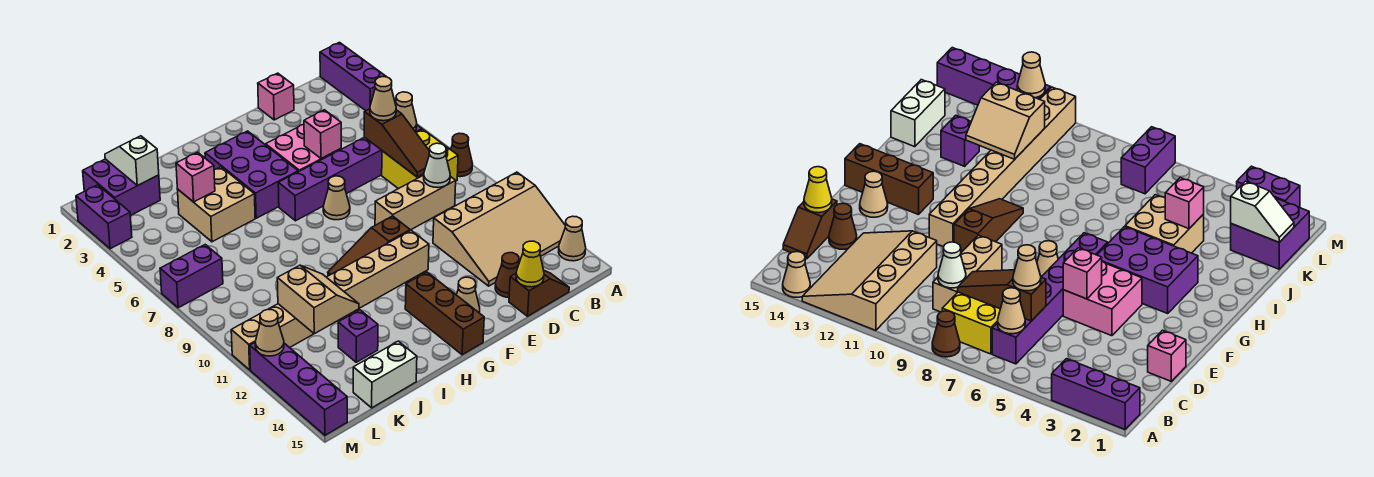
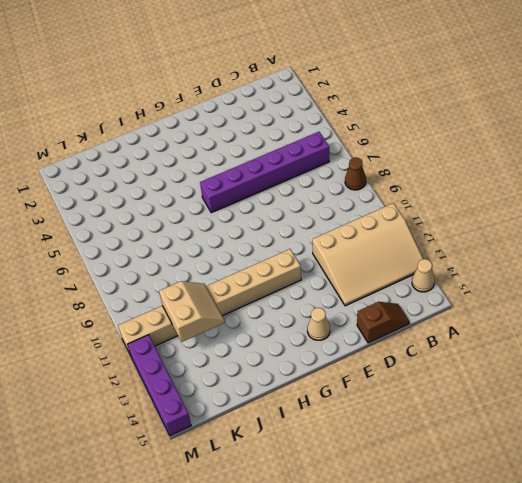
none -> purple brick A1:A3 level 1
none -> yellow brick B7:C8 level 1
none -> tan brick C9:E9 level 1
none -> pink brick D1 level 1

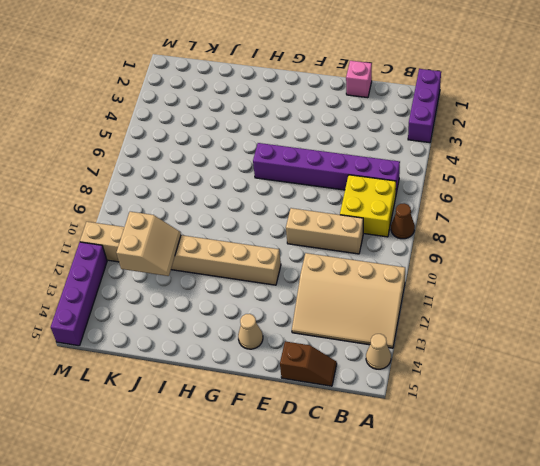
none -> brown cone D14 level 1
none -> pink brick E4:F5 level 1
none -> tan cone F7 level 1
none -> brown slope F10:H10 level 1 top F

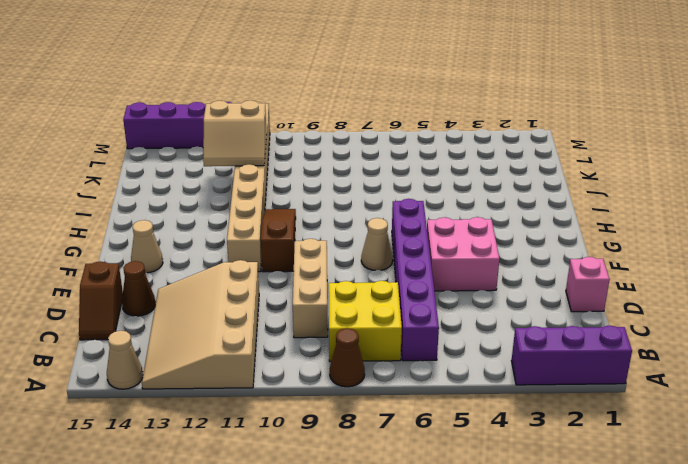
none -> purple brick G3:H5 level 1
none -> brown brick G13:G15 level 1
none -> tan brick I4:J5 level 1
none -> purple brick J13 level 1

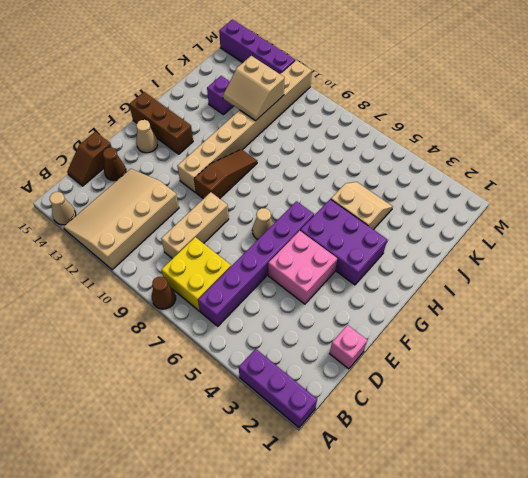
tan slope I4:J5 level 1 top I -> tan brick I4:J5 level 1
none -> white brick J15:K15 level 1
none -> purple brick K1:L2 level 1
none -> purple brick L7:M7 level 1
none -> purple brick M2:M3 level 1

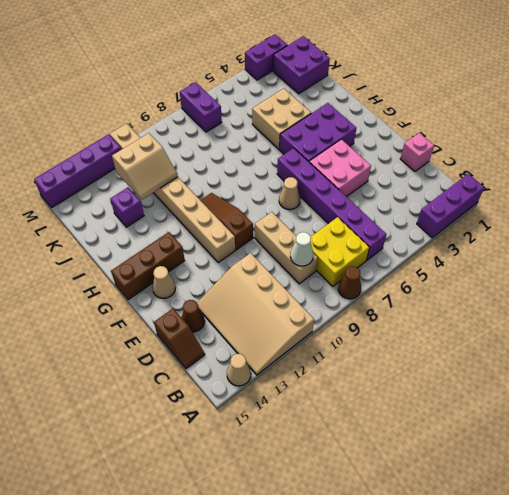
none -> white brick J15:K15 level 1
none -> tan cone B6 level 2
none -> brown slope C6:C8 level 2 top 6
none -> yellow cone D15 level 2

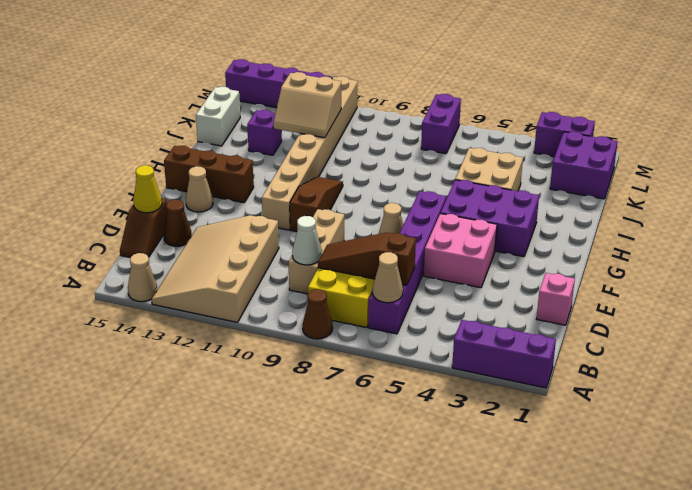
none -> pink brick E5 level 2
none -> pink brick J4 level 2
none -> white slope K1:K2 level 2 top 2
none -> tan cone M12 level 2

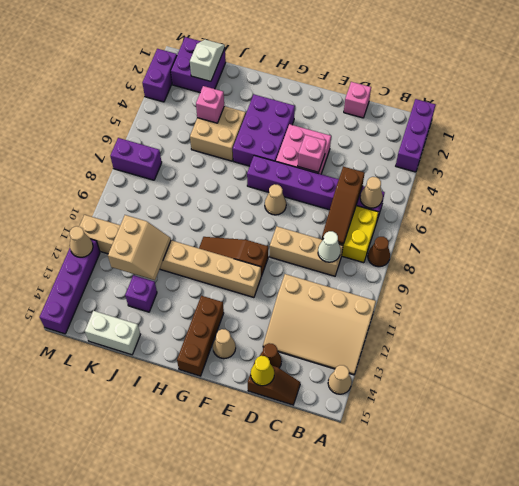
none -> tan cone C6 level 3

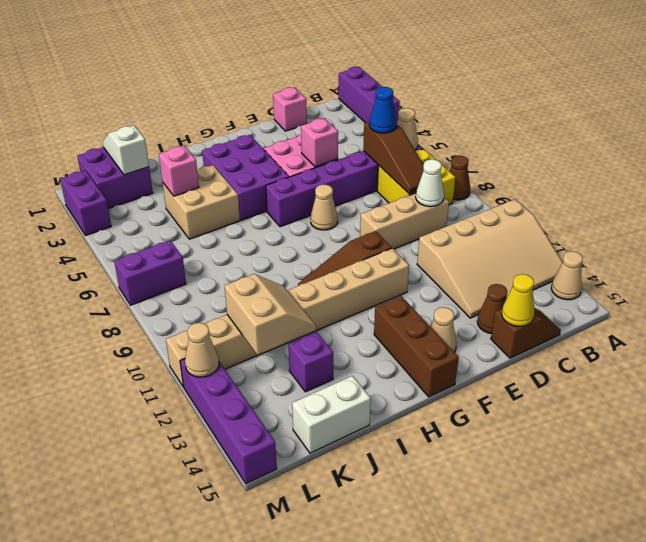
blue cone C6 level 3 -> tan cone C6 level 3

